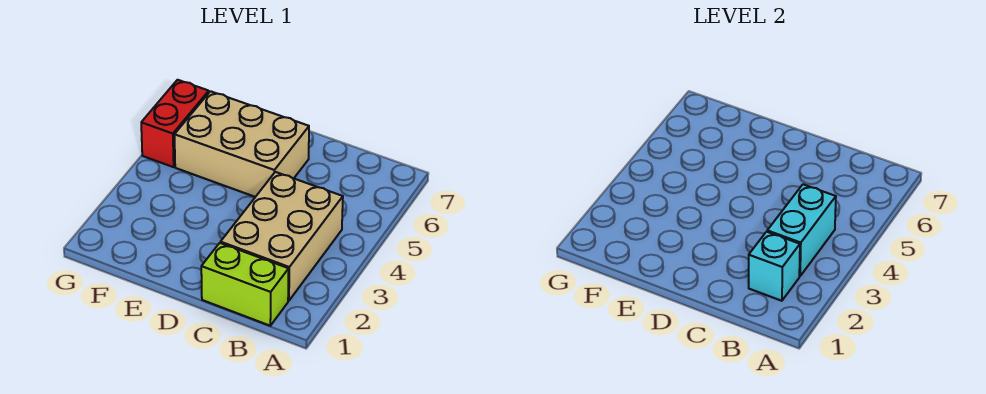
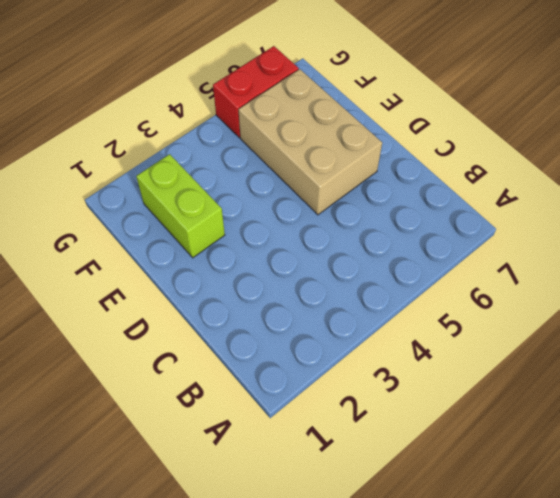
lime brick E2:F2 level 1 -> lime brick B1:C1 level 1
none -> tan brick B2:C4 level 1
none -> cyan brick B2 level 2

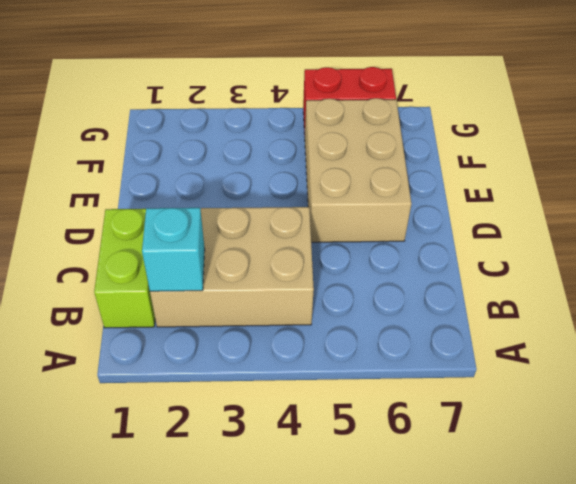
none -> cyan brick B3:B4 level 2

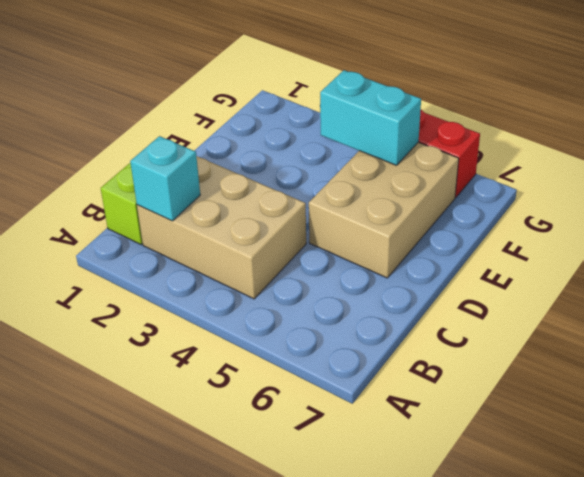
cyan brick F4:F5 level 2 -> cyan brick B3:B4 level 2

